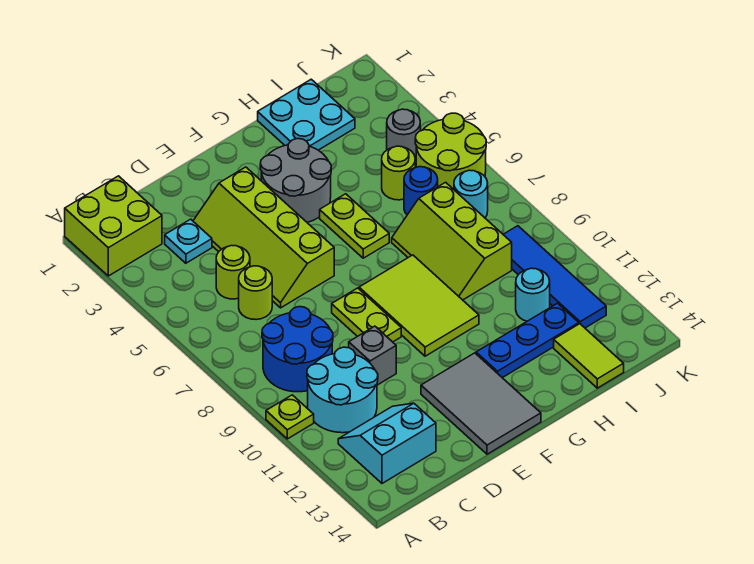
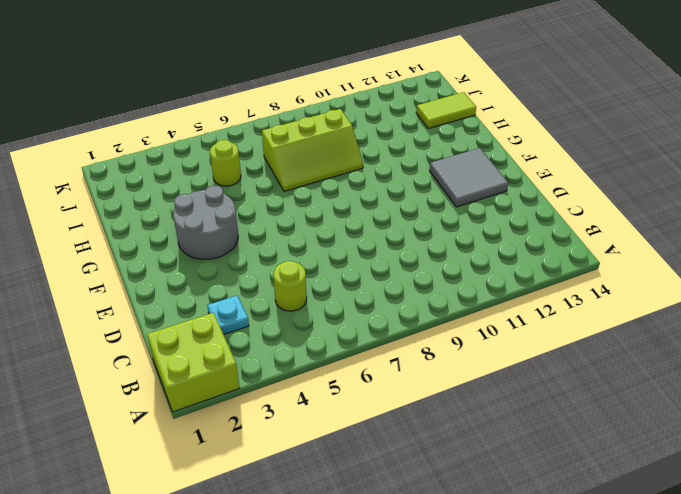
grey tile E12:F13 level 1 -> grey tile E12:F14 level 1
none -> lime plate A10 level 1
none -> blue round brick B8:C9 level 1
none -> cyan round brick B10:C11 level 1

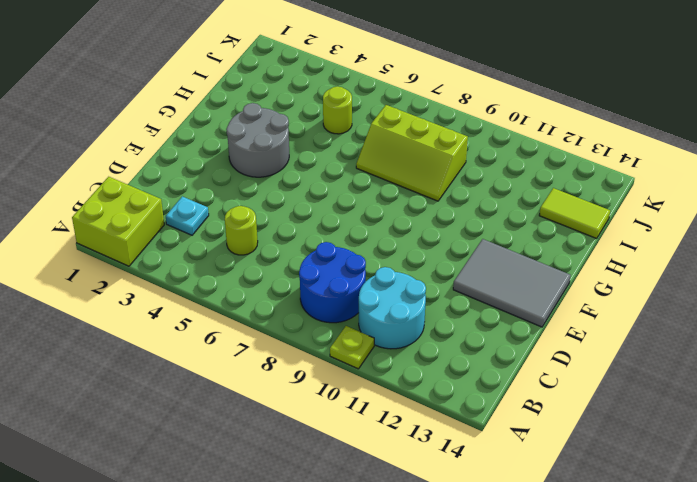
none -> cyan slope B12:C13 level 1 top 13
none -> lime round brick C6 level 1
none -> lime slope D3:E6 level 1 top E

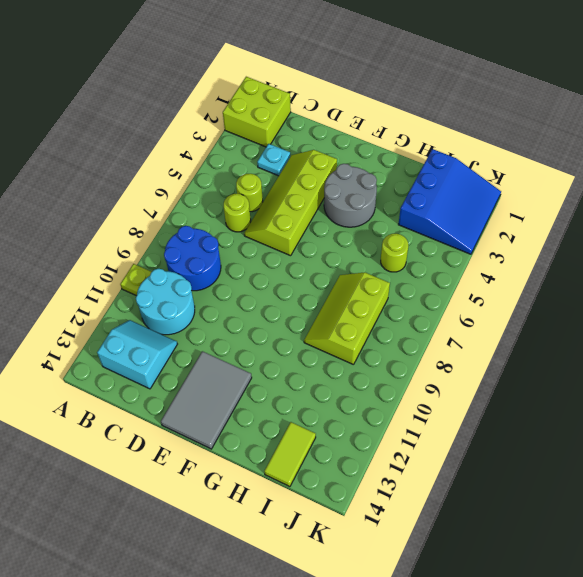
blue slope I1:K3 level 1 top I -> cyan plate H1:I2 level 1
none -> grey brick D10 level 1
none -> lime plate E8:E9 level 1
none -> lime tile F8:G10 level 1

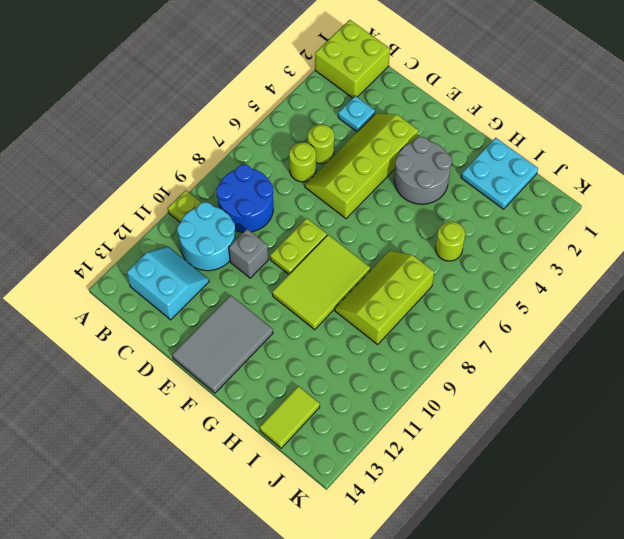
none -> lime plate G5:G6 level 1
none -> blue plate G12:I12 level 1
none -> blue round brick I6 level 1

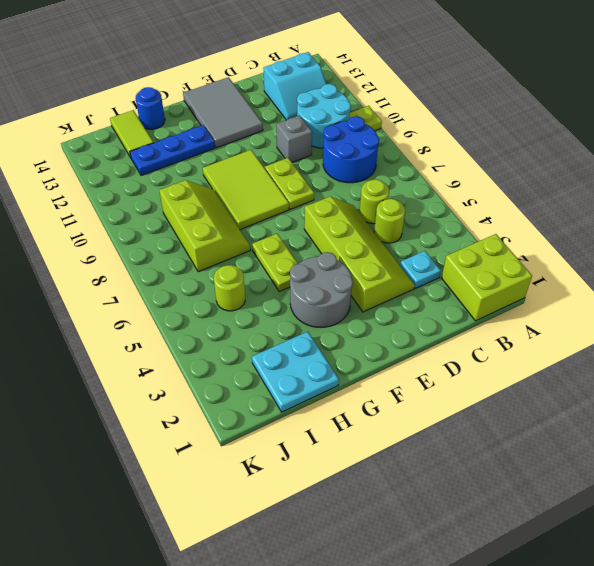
blue round brick H14 level 1 -> blue round brick I6 level 1
none -> cyan round brick I11 level 1
none -> grey round brick J4 level 1
none -> lime round brick J5:K6 level 1

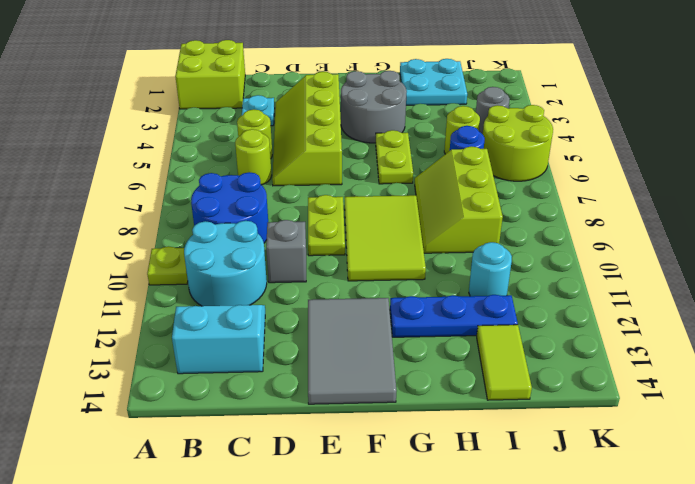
none -> cyan round brick J7 level 1
none -> blue tile J9:J12 level 1

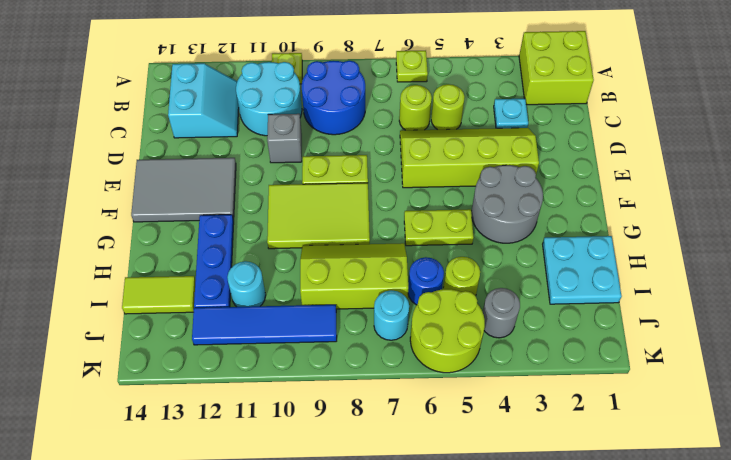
lime plate A6 level 1 -> none

